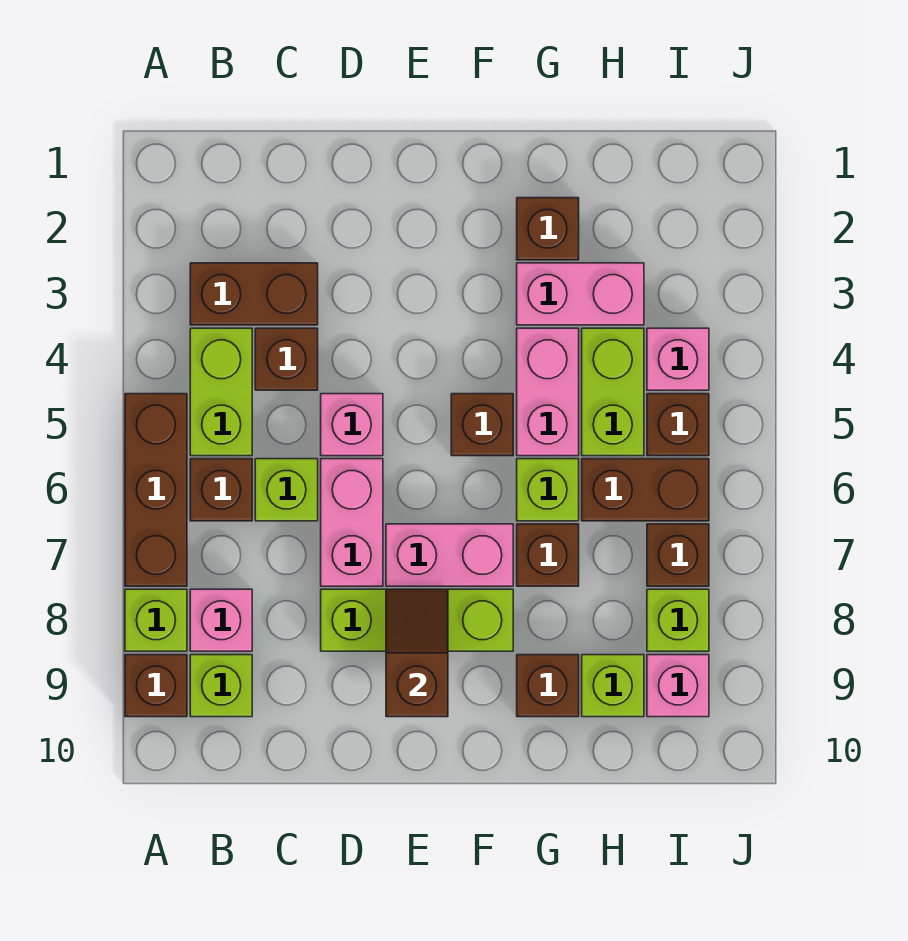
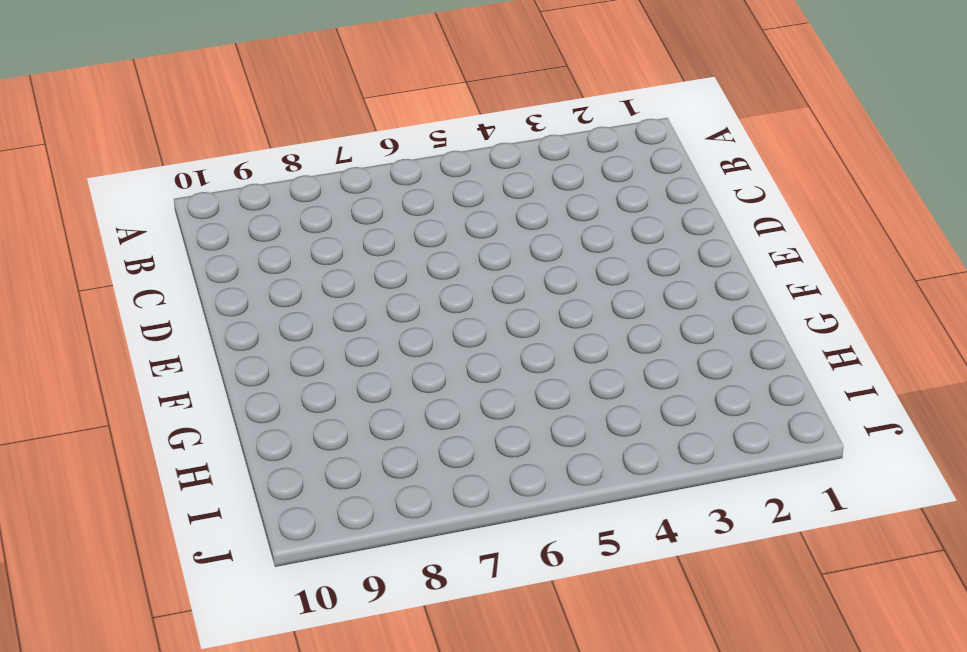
none -> brown brick A5:A7 level 1
none -> lime brick A8 level 1
none -> brown brick A9 level 1
none -> brown brick B3:C3 level 1

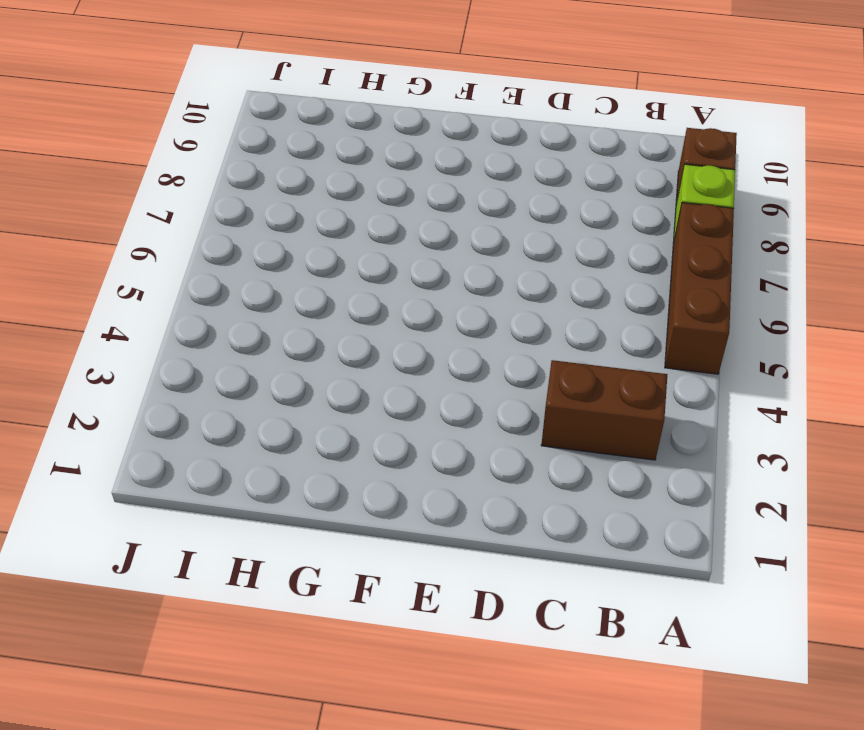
none -> lime brick B4:B5 level 1
none -> brown brick B6 level 1
none -> pink brick B8 level 1
none -> lime brick B9 level 1

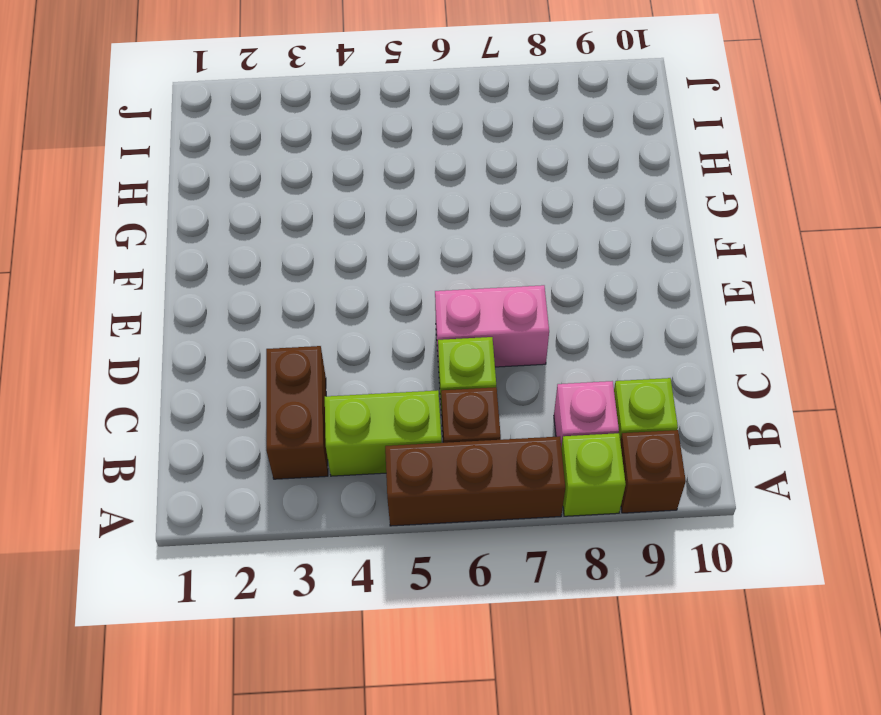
none -> brown brick C4 level 1
none -> pink brick D5 level 1
none -> lime brick D8:F8 level 1
none -> pink brick E7:F7 level 1

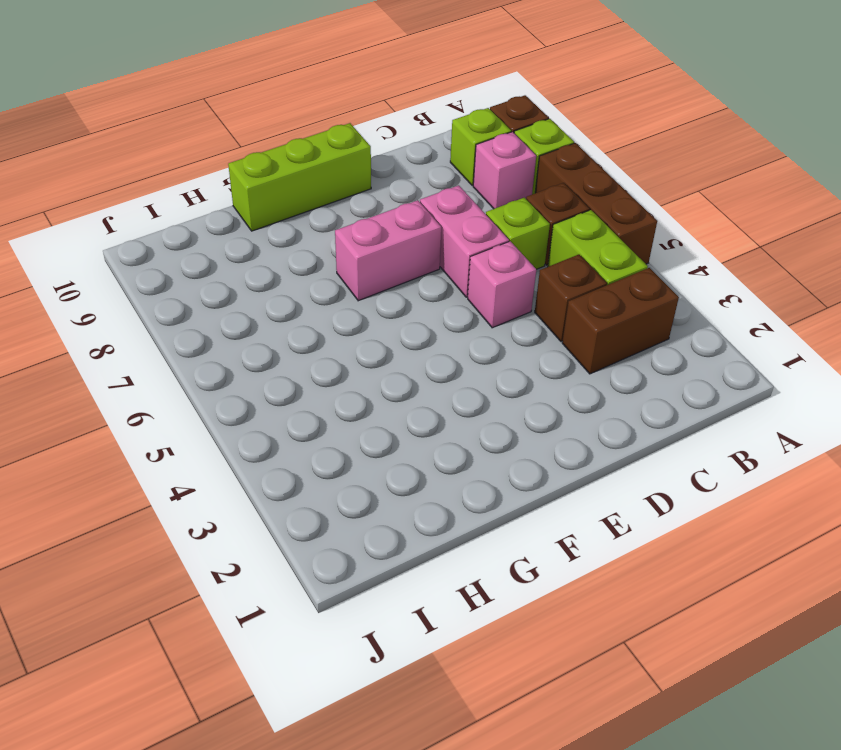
lime brick E10:G10 level 1 -> lime brick D8:F8 level 1
none -> brown brick F5 level 1
none -> brown brick G2 level 1
none -> pink brick G3:H3 level 1
none -> pink brick G4:G5 level 1

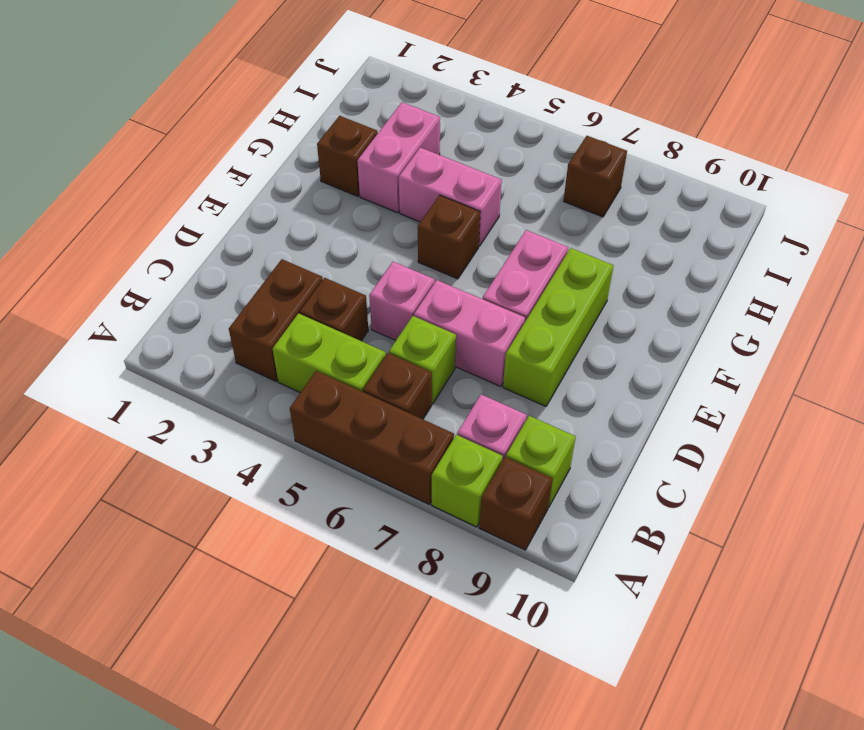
none -> lime brick G6 level 1
none -> brown brick G7 level 1
none -> brown brick G9 level 1
none -> lime brick H4:H5 level 1

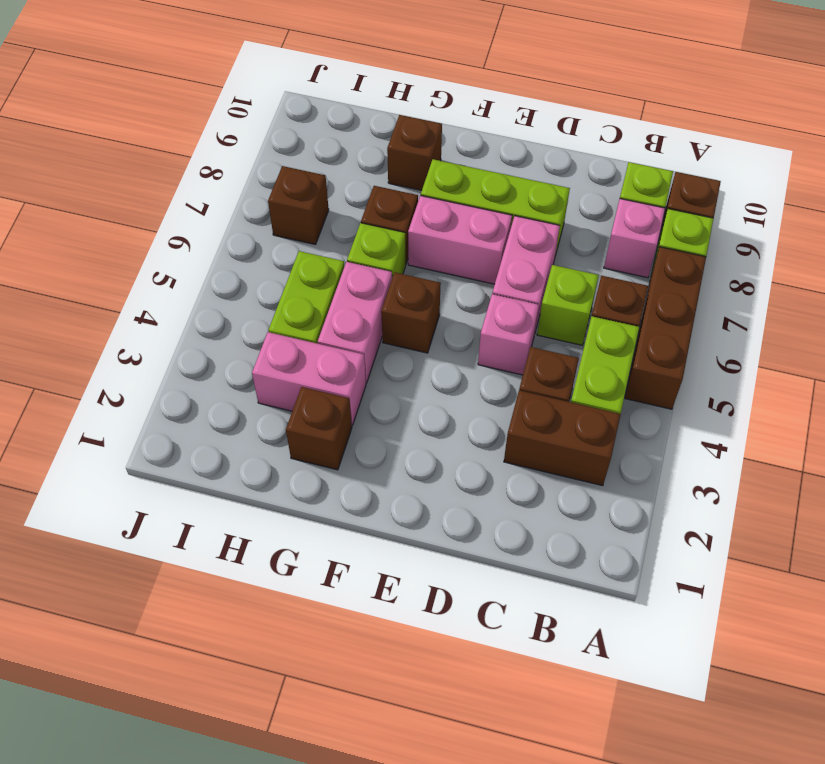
none -> brown brick H6:I6 level 1
none -> lime brick H9 level 1
none -> pink brick I4 level 1
none -> brown brick I5 level 1

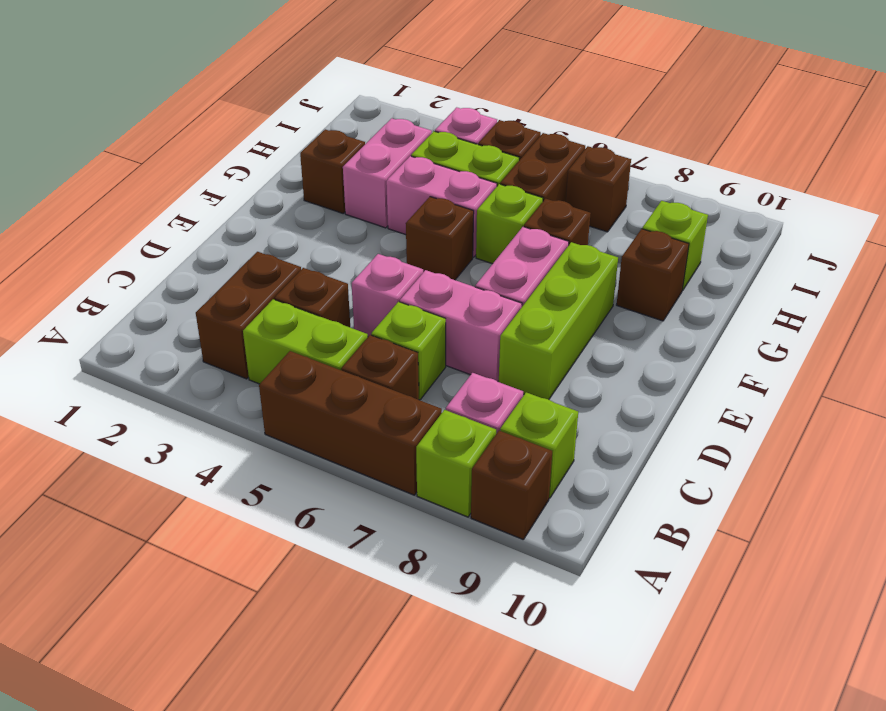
none -> lime brick I8 level 1
none -> pink brick I9 level 1
none -> brown slope E8:E9 level 2 top 9

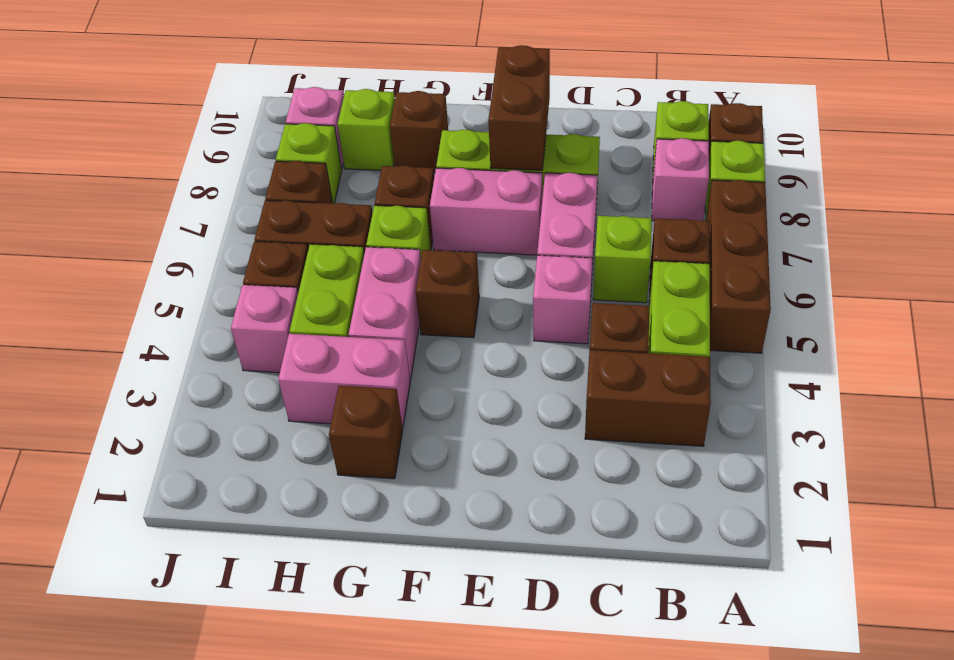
brown brick E8:E9 level 2 -> brown slope E8:E9 level 2 top 9

